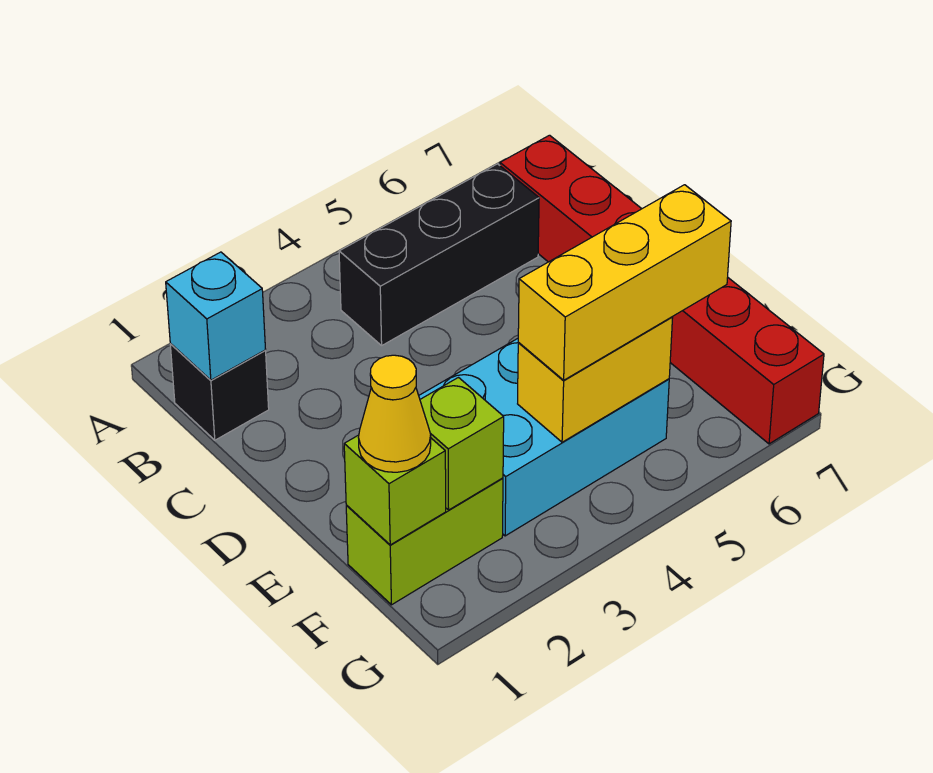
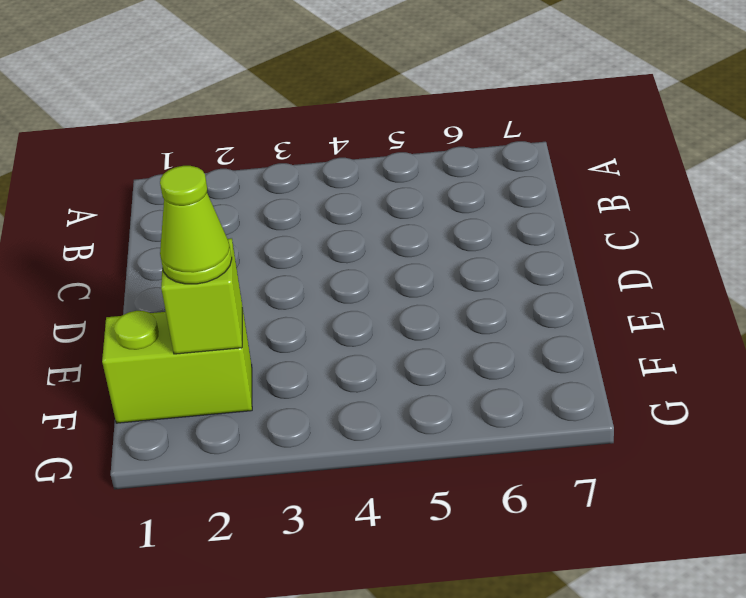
lime cone F2 level 3 -> none
none -> black brick B1 level 1
none -> black brick B4:B6 level 1

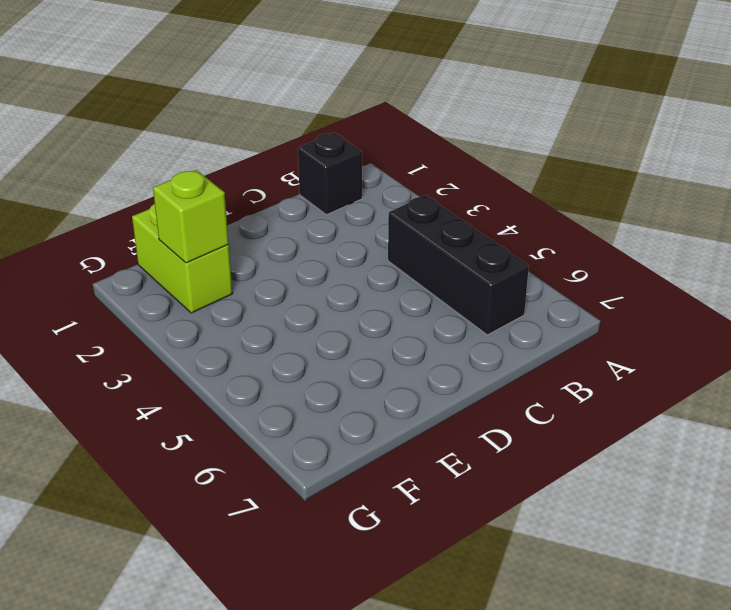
none -> red brick B7:G7 level 1
none -> cyan brick E3:F5 level 1

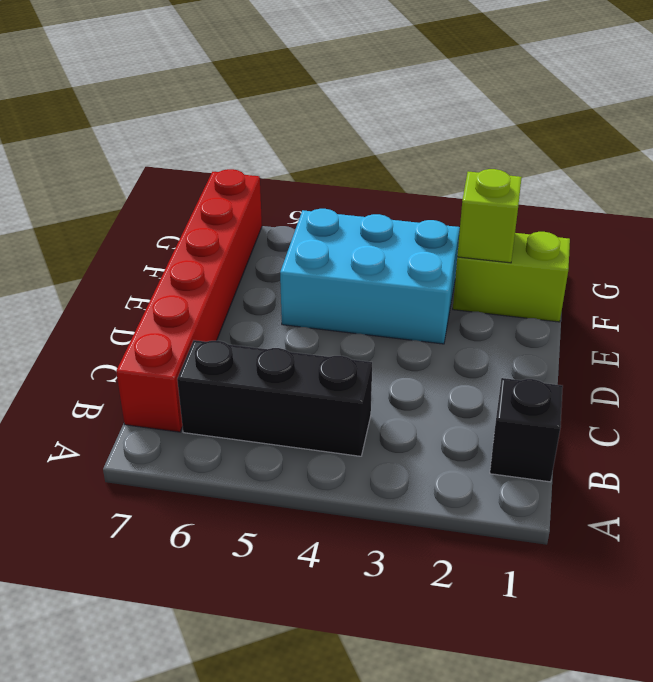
none -> cyan brick B1 level 2
none -> lime brick F1 level 2

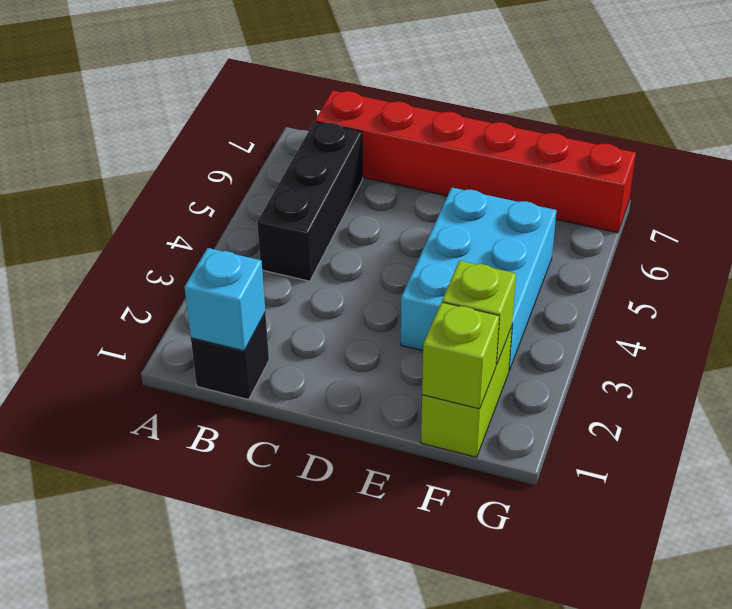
none -> yellow brick F4:F5 level 2
none -> yellow cone F1 level 3

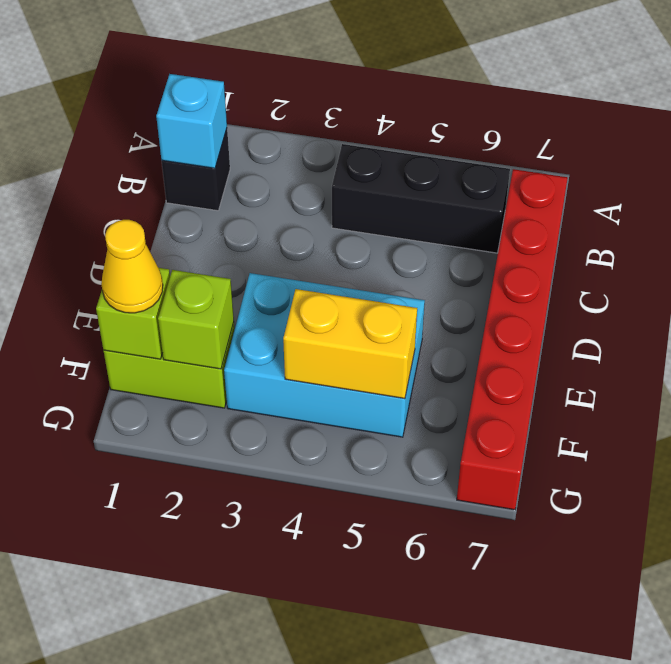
none -> yellow brick F4:F6 level 3

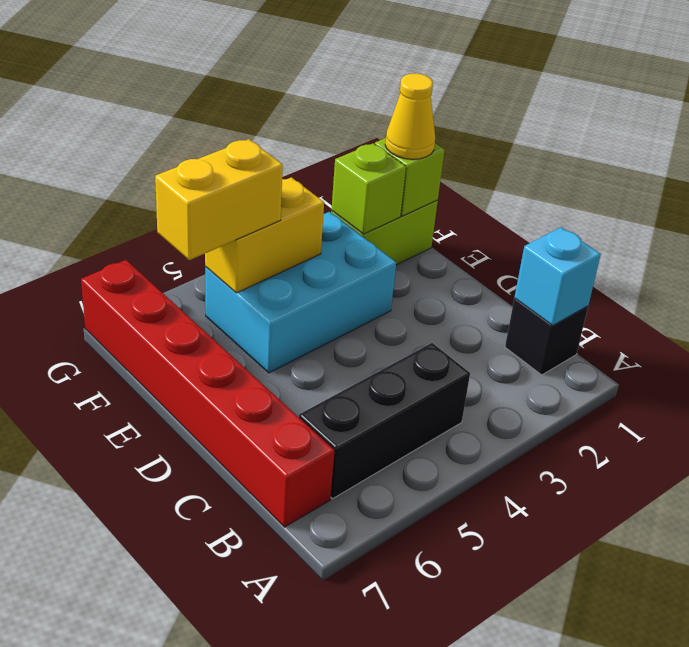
yellow brick F5:F6 level 3 -> yellow brick F4:F6 level 3

